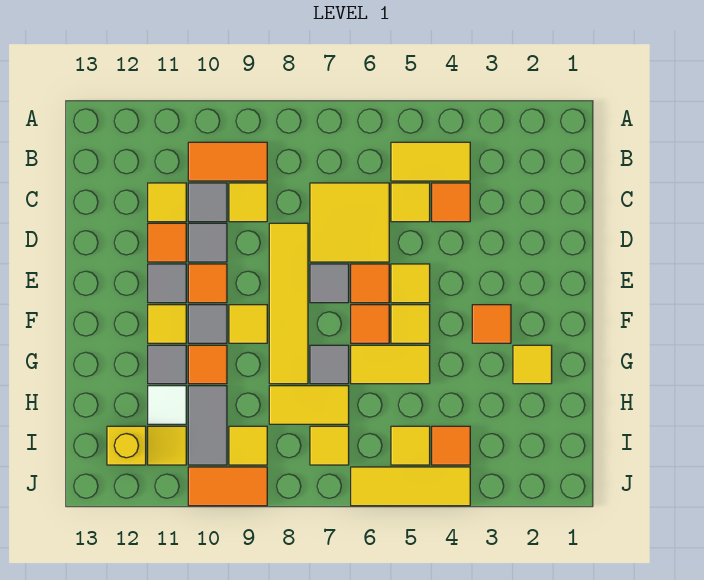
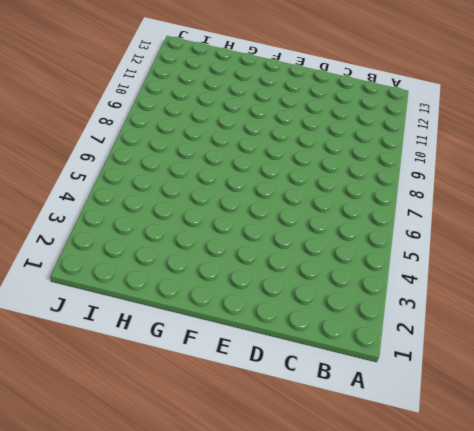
none -> yellow tile B4:B5 level 1
none -> orange tile B9:B10 level 1
none -> orange tile C4 level 1
none -> yellow tile C5 level 1

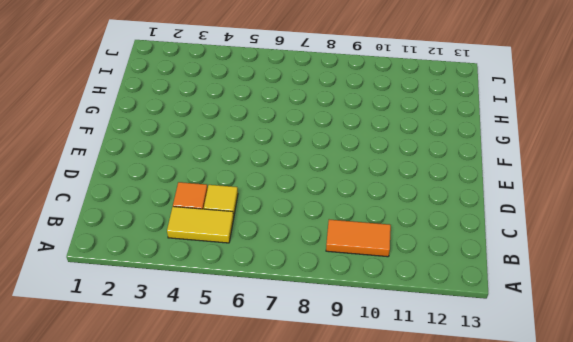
none -> yellow tile C6:D7 level 1
none -> yellow tile C9 level 1
none -> grey tile C10 level 1
none -> yellow tile C11 level 1

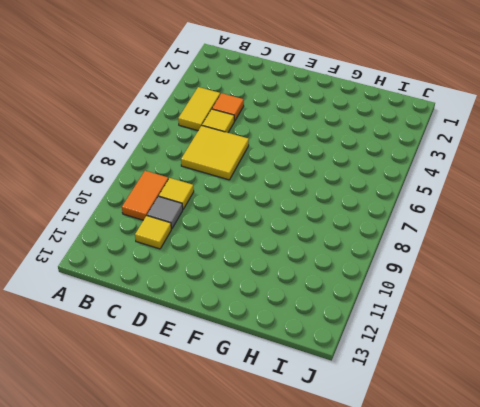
none -> yellow tile D8:G8 level 1
none -> grey tile D10 level 1
none -> orange tile D11 level 1
none -> yellow tile E5 level 1

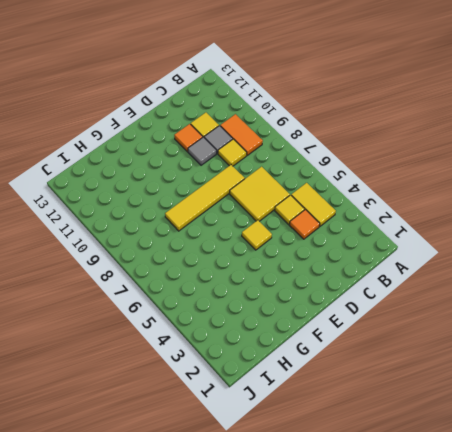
none -> orange tile E6 level 1
none -> grey tile E7 level 1
none -> orange tile E10 level 1
none -> grey tile E11 level 1

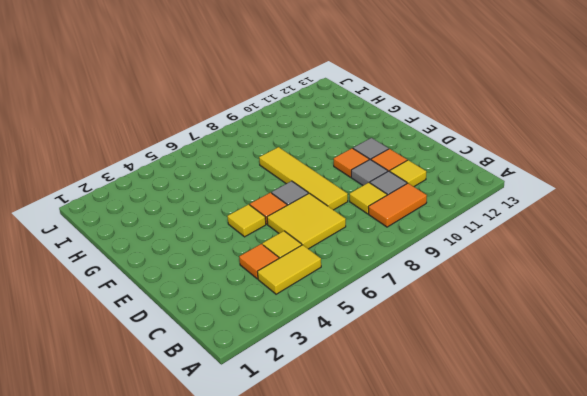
none -> orange tile F3 level 1
none -> yellow tile F5 level 1
none -> orange tile F6 level 1
none -> yellow tile F9 level 1

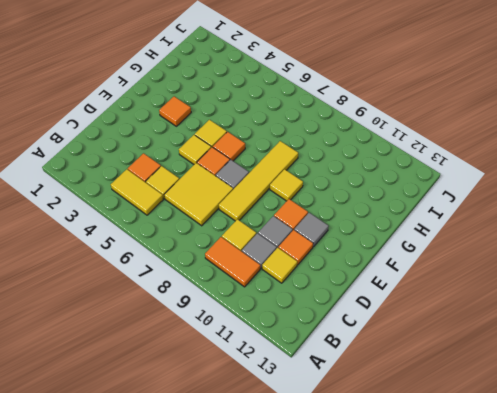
none -> grey tile F10 level 1
none -> yellow tile F11 level 1
none -> yellow tile G2 level 1
none -> yellow tile G5:G6 level 1

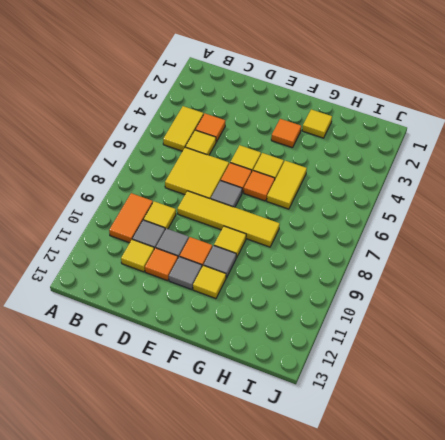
none -> grey tile G7 level 1
none -> orange tile G10 level 1
none -> grey tile G11 level 1
none -> yellow tile H7:H8 level 1

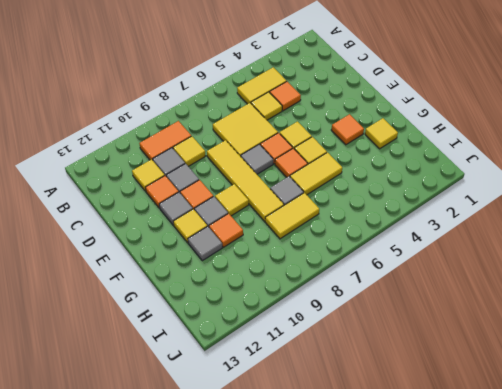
none -> grey tile H10:I10 level 1
none -> white tile H11 level 1
none -> orange tile I4 level 1
none -> yellow tile I5 level 1

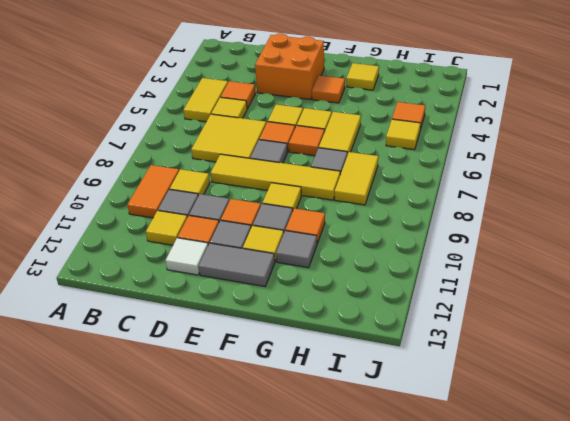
orange brick D2:E3 level 1 -> none
white tile D12 level 1 -> white tile H11 level 1
grey tile E12:F12 level 1 -> grey tile H10:I10 level 1
none -> yellow tile I7 level 1
none -> yellow tile I9 level 1
none -> yellow tile I11 level 1
none -> yellow brick I12 level 1

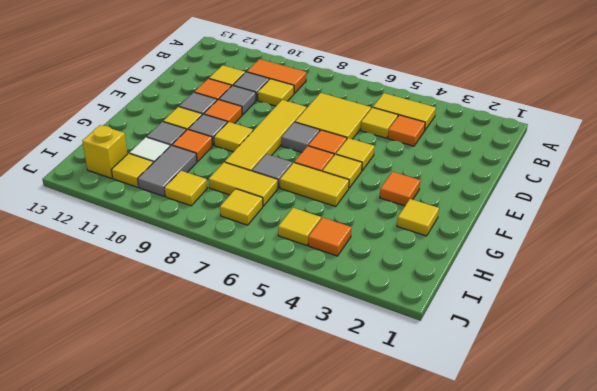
none -> yellow tile J4:J6 level 1
none -> orange tile J9:J10 level 1

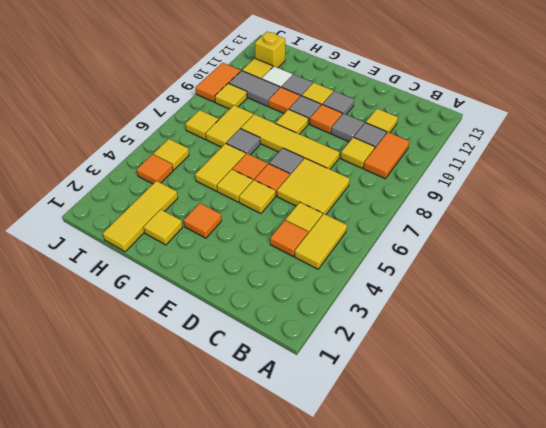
yellow tile H1:H3 level 1 -> yellow tile J4:J6 level 1
none -> orange tile D11 level 1

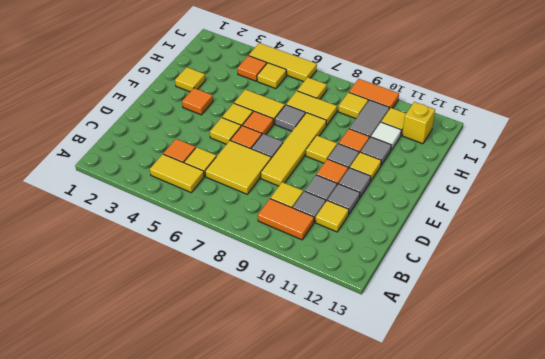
grey tile D11 level 1 -> orange tile D11 level 1

